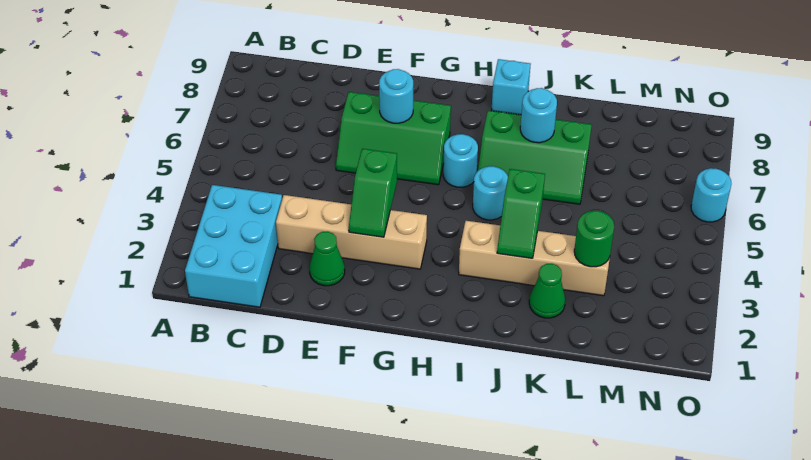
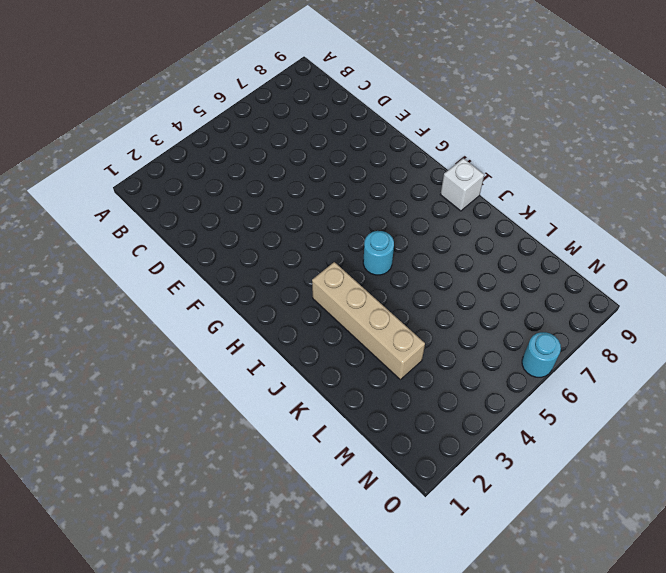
white brick I9 level 1 -> cyan brick I9 level 1
none -> cyan brick B1:C3 level 1
none -> tan brick D3:G3 level 1
none -> green cone E2 level 1

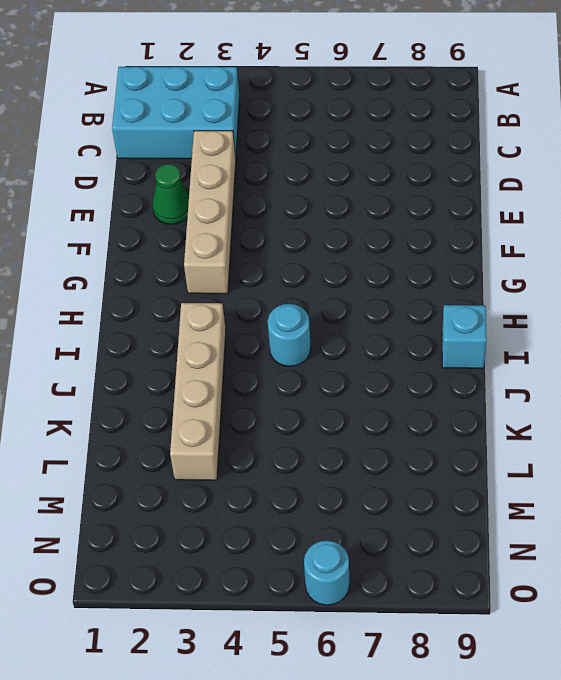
none -> green slope E6:G7 level 1 top 7
none -> cyan round brick H6 level 1
none -> green slope I6:K7 level 1 top 7

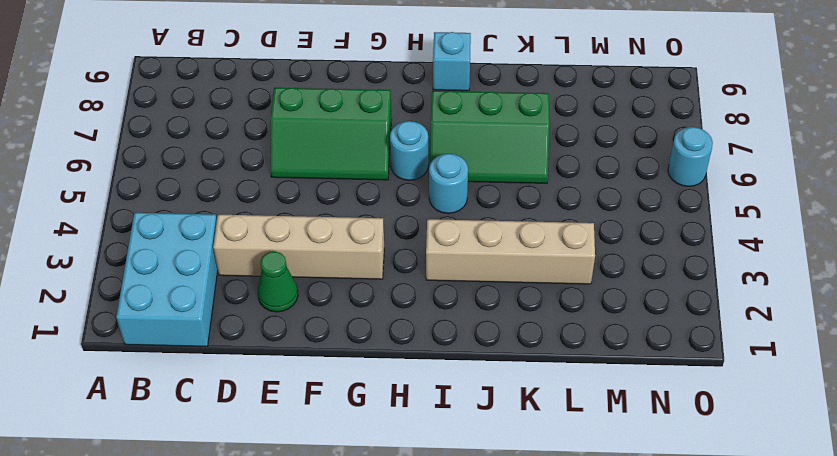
none -> green cone K2 level 1
none -> green slope F3:F4 level 2 top 4
none -> cyan round brick F7 level 2

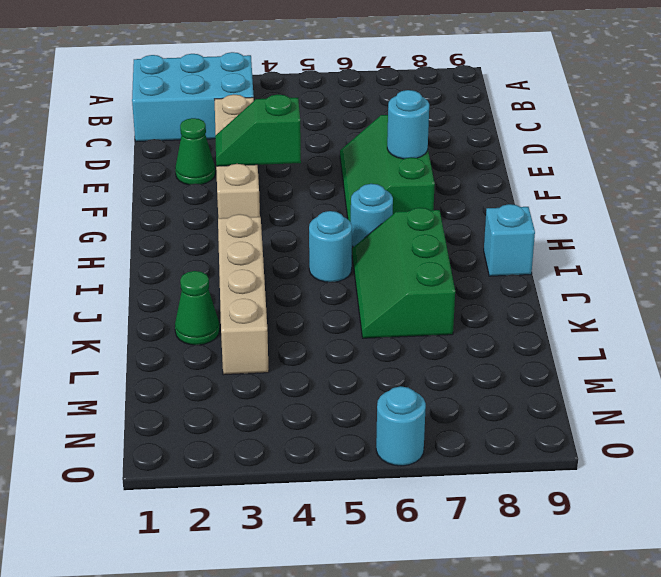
none -> green slope J3:J4 level 2 top 4
none -> cyan round brick J7 level 2
none -> green round brick L3 level 2

